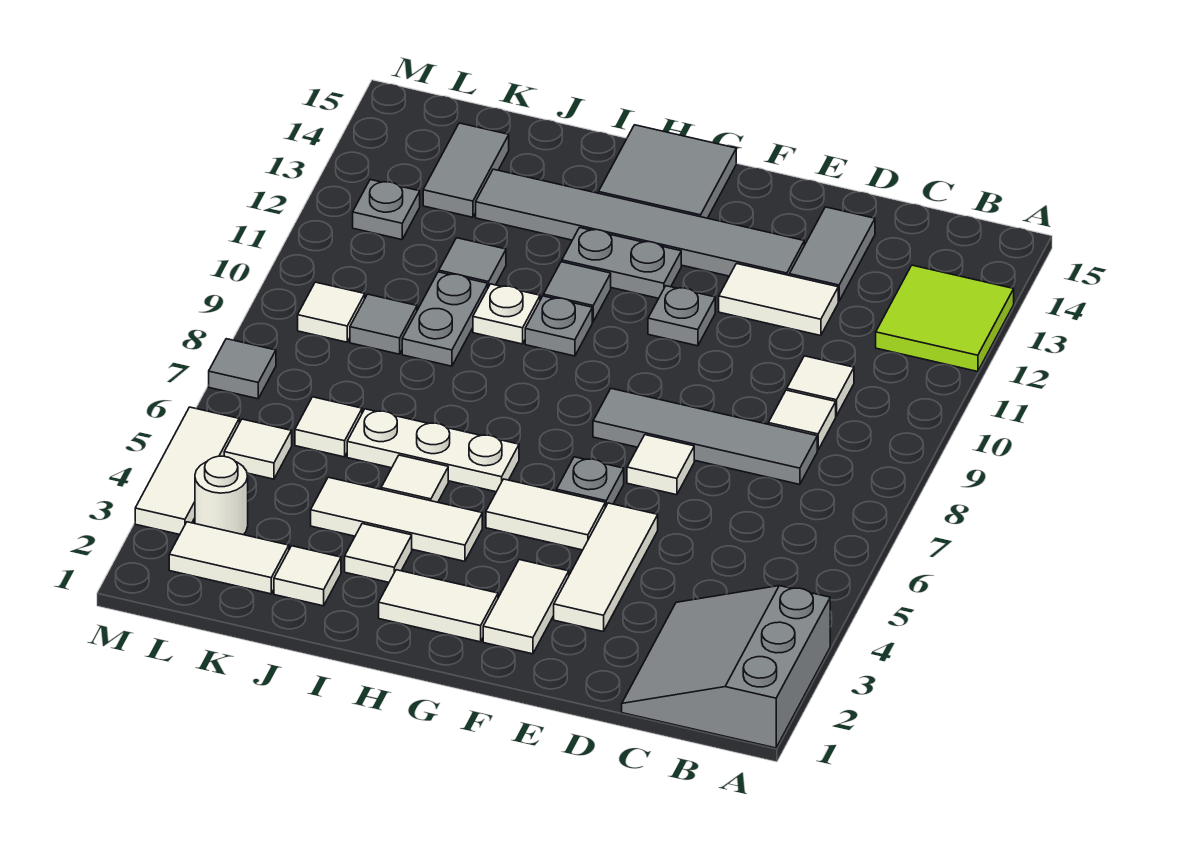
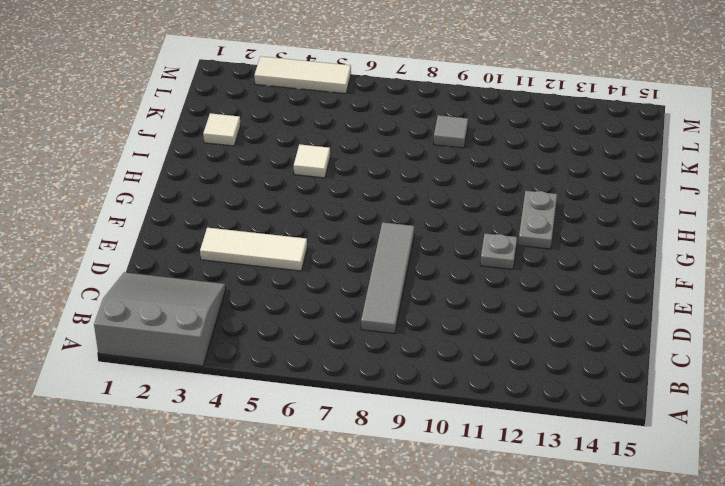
none -> lime tile A12:B13 level 1
none -> white tile C9 level 1
none -> white tile C10 level 1
none -> white tile D12:E12 level 1

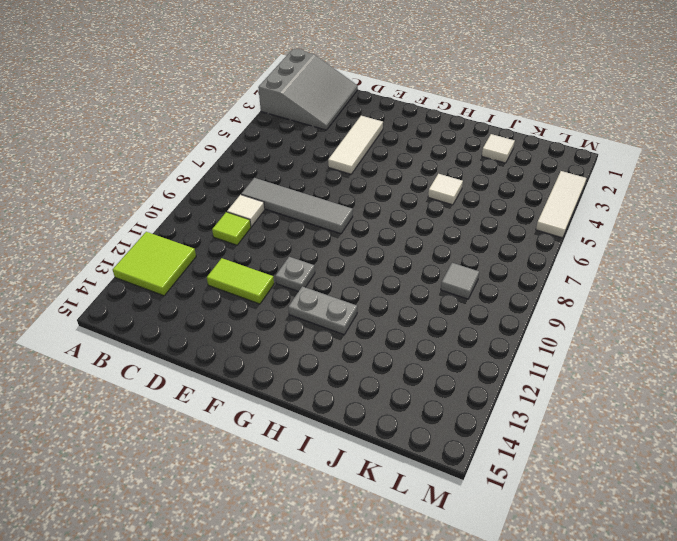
lime tile C10 level 1 -> white tile C10 level 1
lime tile D12:E12 level 1 -> white tile D12:E12 level 1
none -> grey tile D13:D14 level 1
none -> white tile E7 level 1
none -> grey tile E13:J13 level 1
none -> white tile F2:F3 level 1

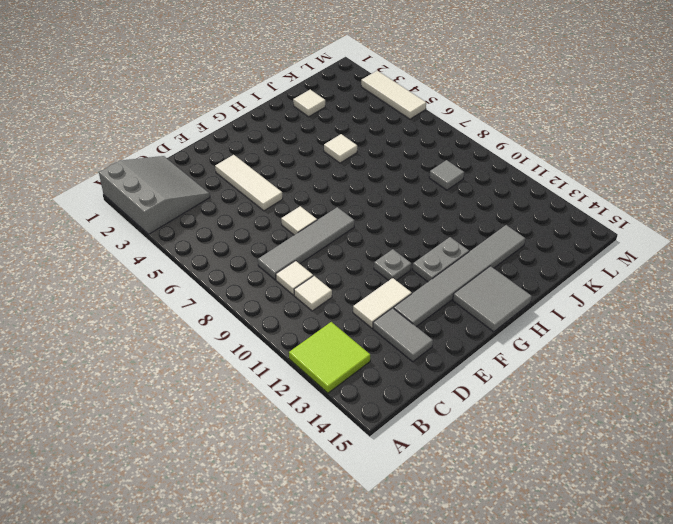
none -> white tile F2:F3 level 1
none -> white tile F5:G5 level 1
none -> grey plate F6 level 1
none -> white tile G2:H2 level 1

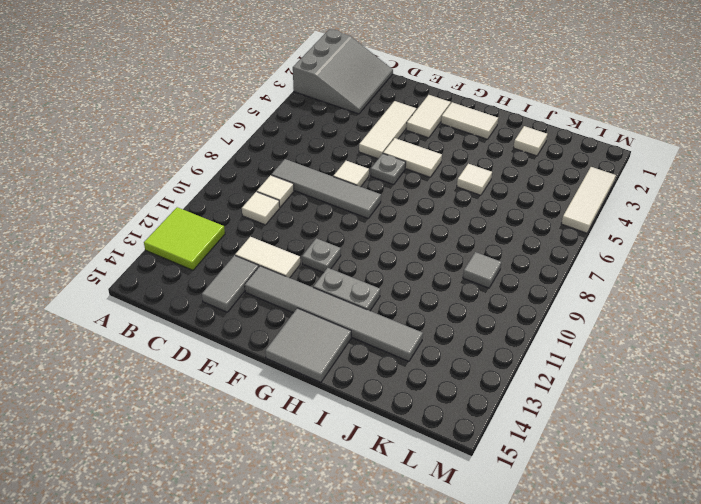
none -> white tile H4:J4 level 1
none -> white plate H6:J6 level 1
none -> grey plate H10 level 1
none -> grey tile H11 level 1

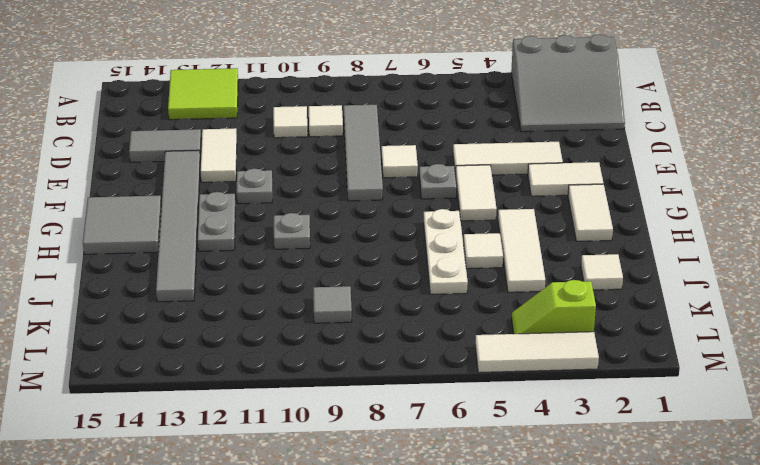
lime slope L3:L4 level 1 top 3 -> white round brick L3 level 1
none -> grey tile H11 level 1
none -> white tile I3 level 1
none -> white plate I10 level 1
none -> grey plate J9:J10 level 1

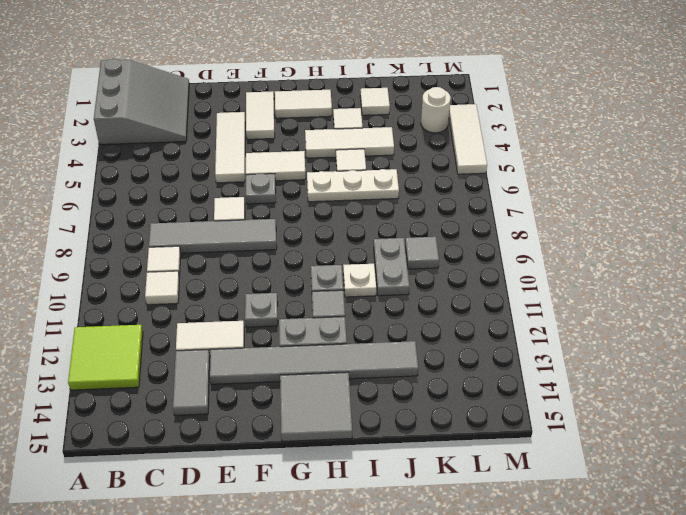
none -> grey tile J11 level 1
none -> white tile K2:L2 level 1
none -> white tile K6 level 1
none -> grey tile K13:K14 level 1

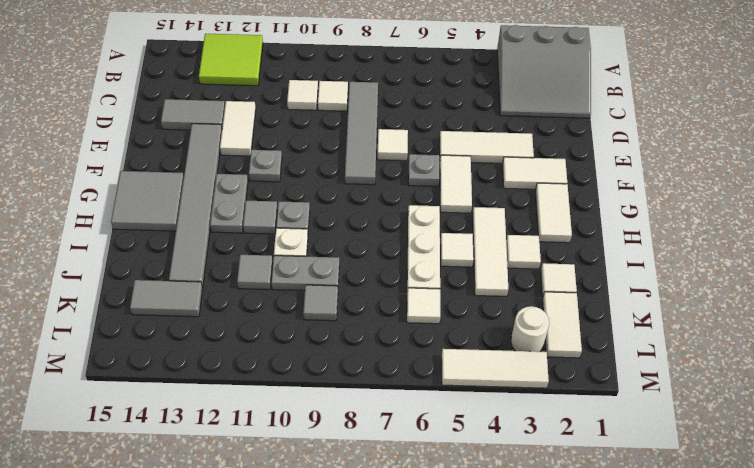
none -> white tile L5 level 1
none -> white tile L9 level 1
none -> grey plate L12 level 1
none -> grey tile M7 level 1

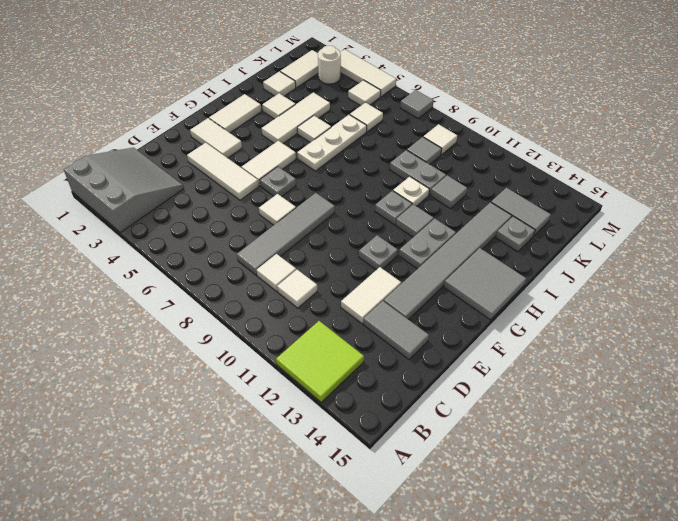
grey plate J14 level 1 -> grey plate L12 level 1

